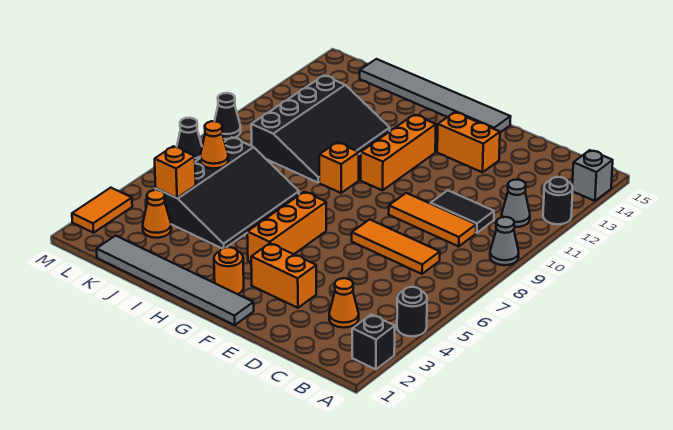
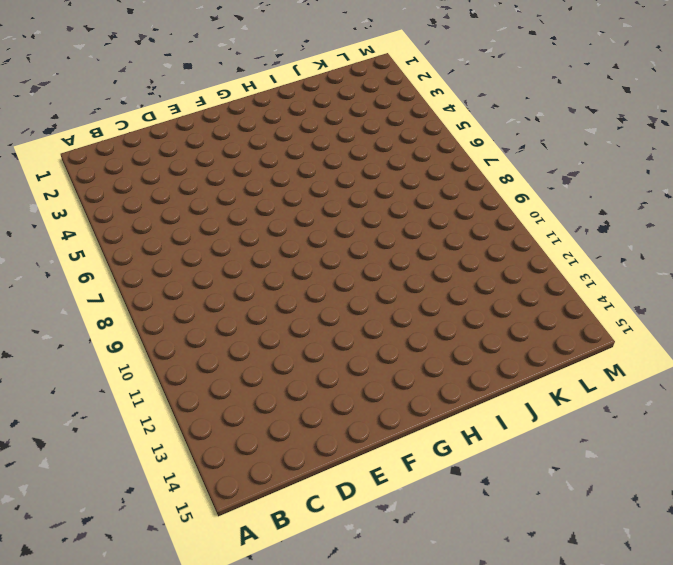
none -> black brick A2 level 1
none -> black round brick A4 level 1
none -> grey cone A9 level 1

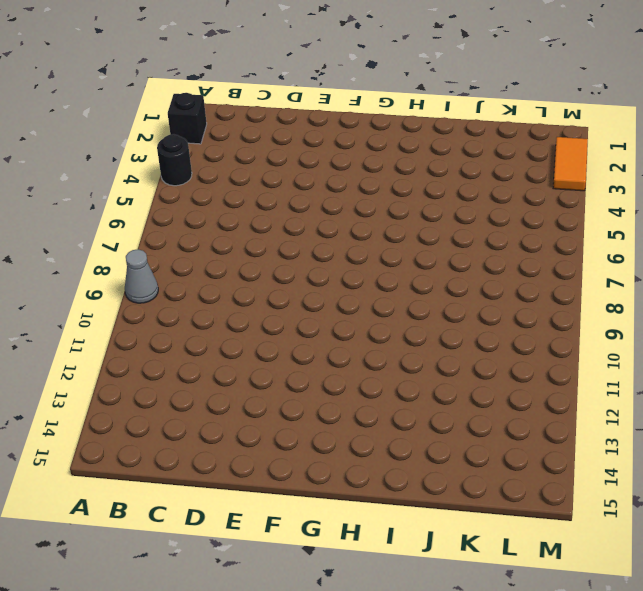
none -> black round brick A12 level 1
none -> grey brick A14 level 1
none -> grey cone B11 level 1

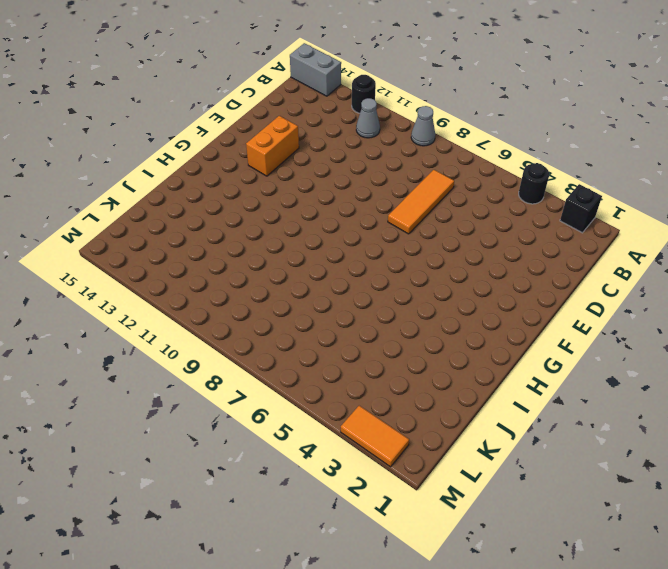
grey brick A14:A15 level 1 -> grey brick A14 level 1
none -> orange cone C3 level 1
none -> orange tile C9:E9 level 1
none -> black tile C10:D10 level 1

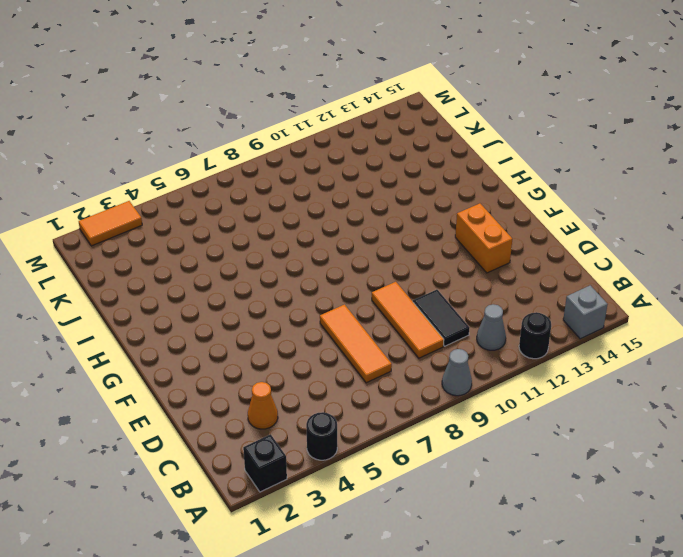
none -> orange brick E3:F3 level 1
none -> grey tile F1:K1 level 1
none -> grey tile F15:K15 level 1

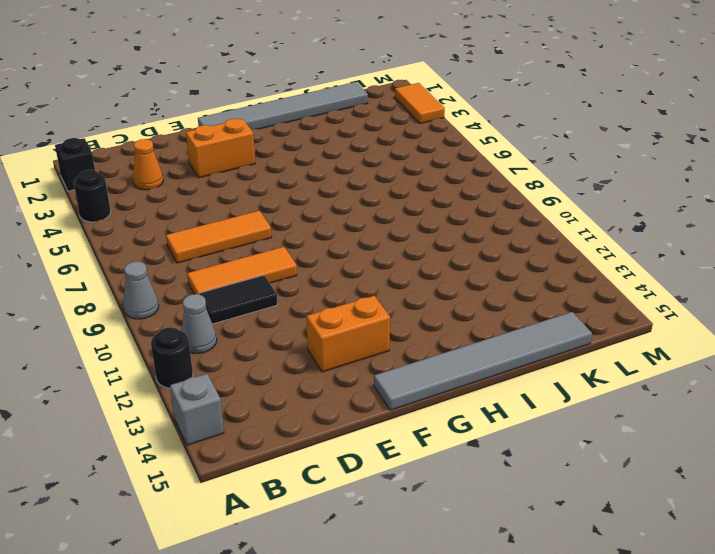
none -> orange round brick G2 level 1
none -> orange brick G4:G6 level 1
none -> orange brick G10:G12 level 1

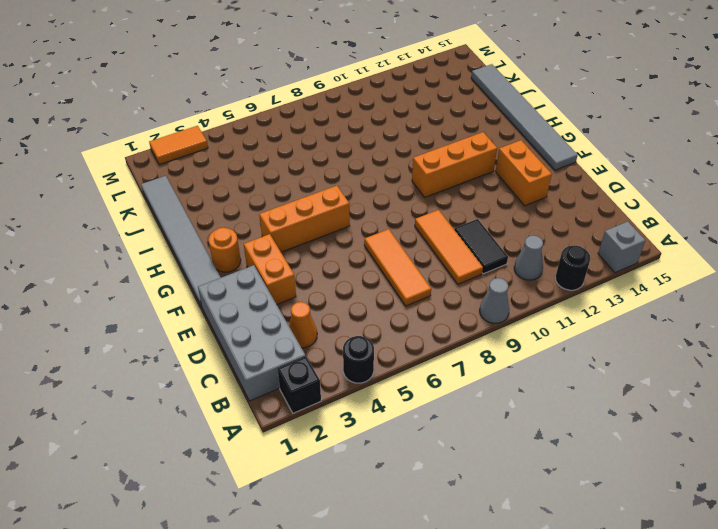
grey brick B1:E2 level 1 -> none
none -> orange brick H9 level 1
none -> black slope I4:K7 level 1 top K
none -> black slope I9:K12 level 1 top K

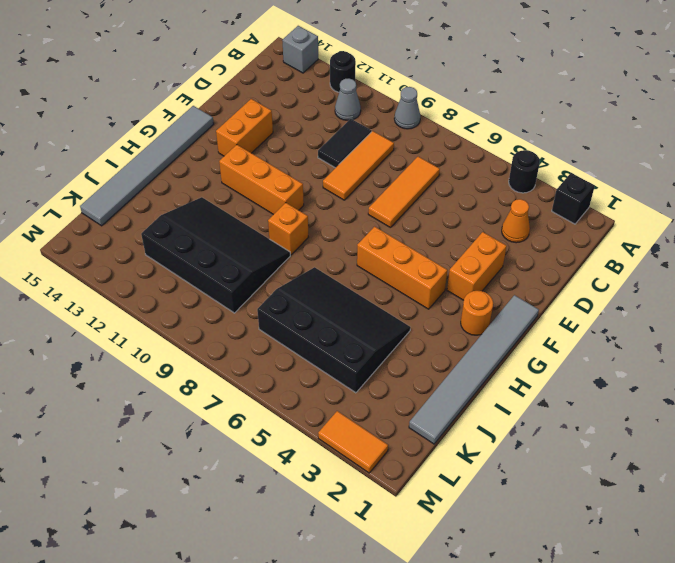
none -> orange cone K3 level 1
none -> black cone M7 level 1
none -> black cone M9 level 1

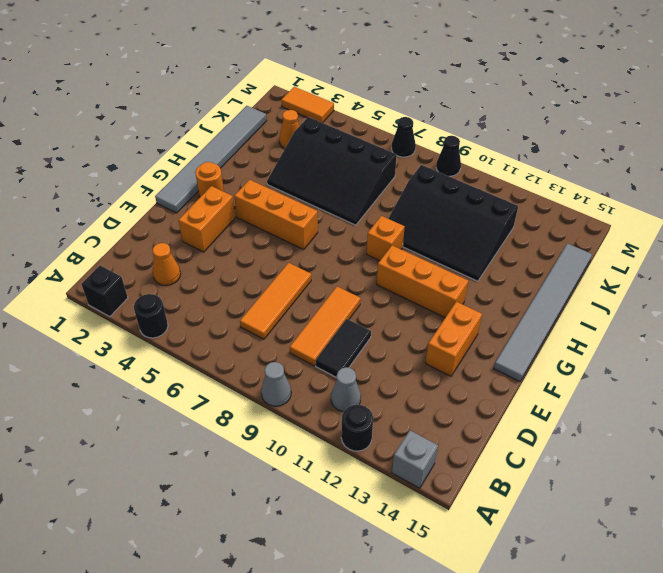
none -> orange brick K4 level 2
none -> orange cone K6 level 2

